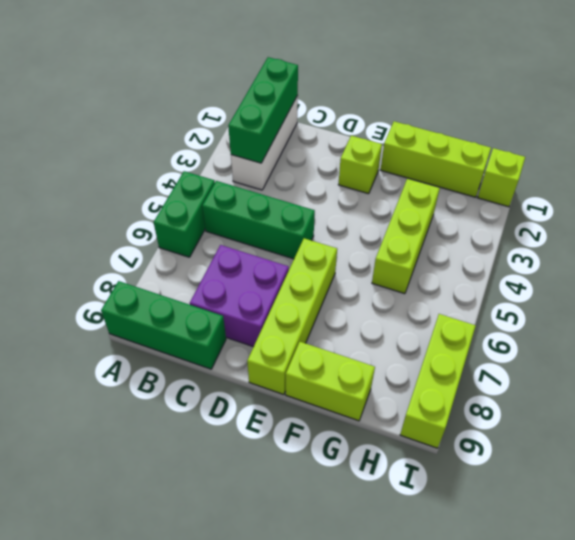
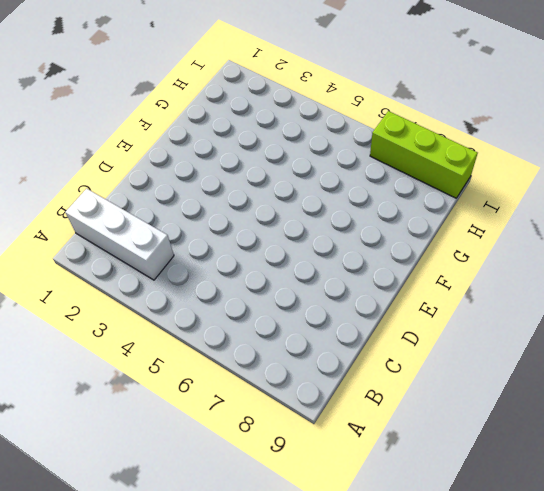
none -> green brick A5:A6 level 1
none -> green brick A9:C9 level 1
none -> green brick B5:D5 level 1

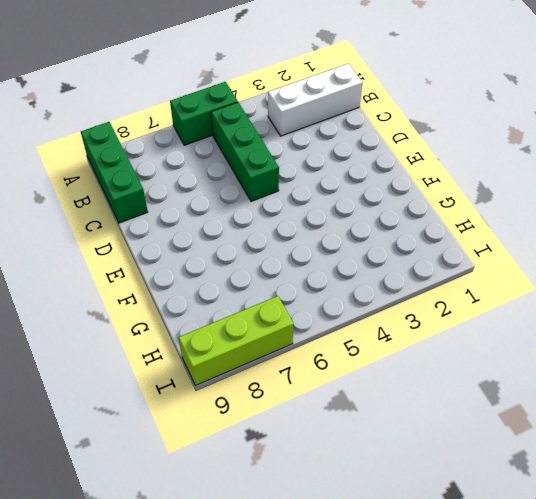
none -> purple brick C7:D8 level 1
none -> lime brick E2 level 1
none -> lime brick E6:E9 level 1

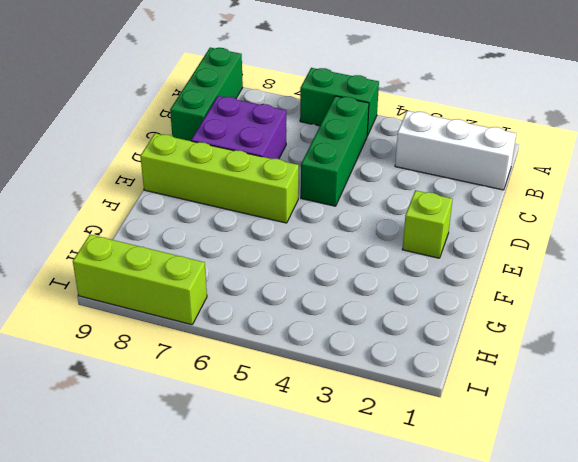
none -> lime brick F1:H1 level 1
none -> lime brick F9:G9 level 1
none -> lime brick G3:G5 level 1

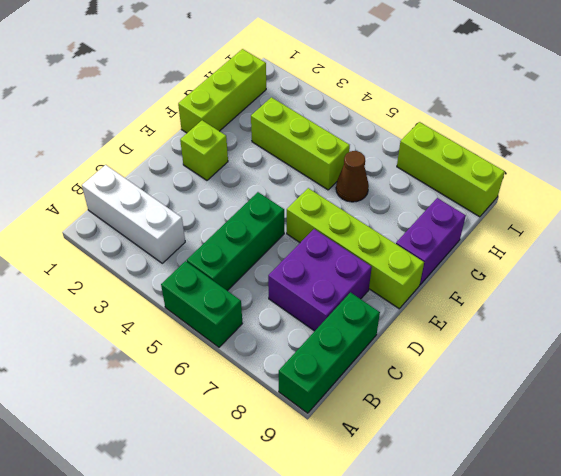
purple brick F9:G9 level 1 -> lime brick F9:G9 level 1
brown cone G6 level 1 -> none
none -> lime brick I1 level 1
none -> green brick B1:B3 level 2

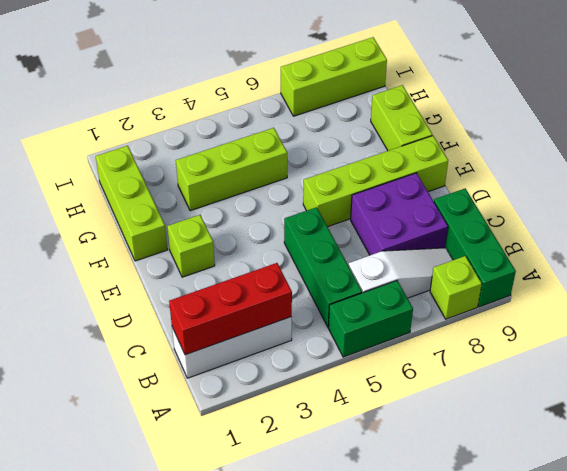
lime brick A8 level 1 -> lime brick I1 level 1
red brick B1:B3 level 2 -> green brick B1:B3 level 2
white slope B6:B8 level 1 top 6 -> none

